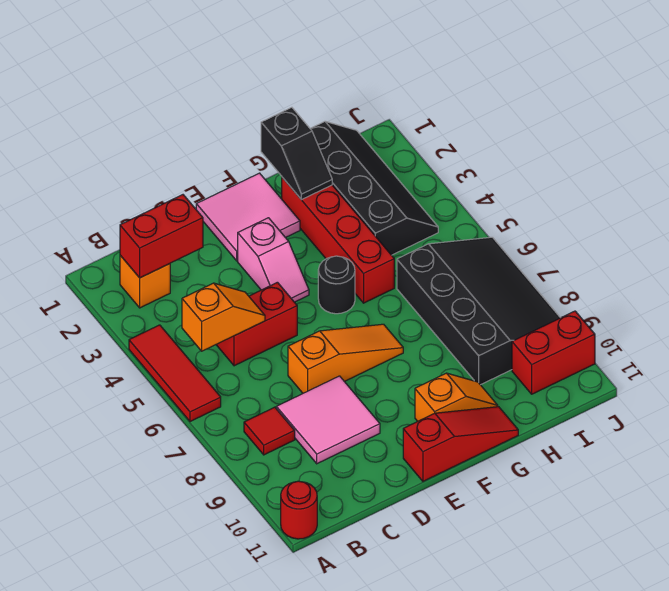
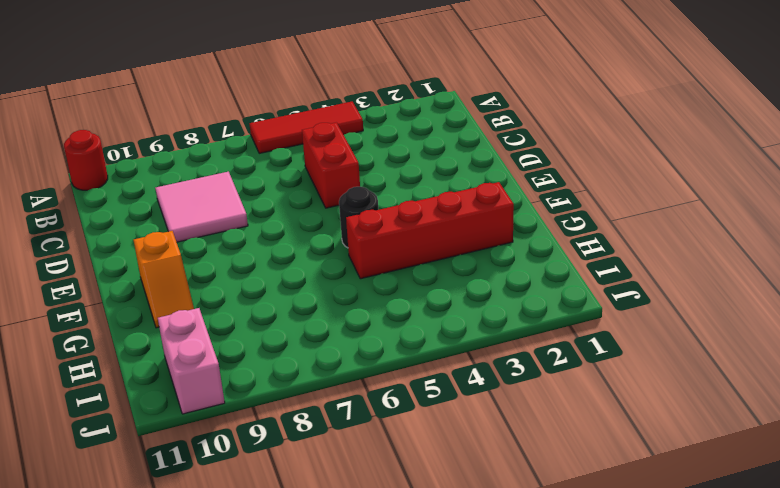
pink brick I10:J10 level 1 -> red brick I10:J10 level 1
none -> orange brick B2 level 1
none -> red tile B8 level 1
none -> orange slope D7:F7 level 1 top D

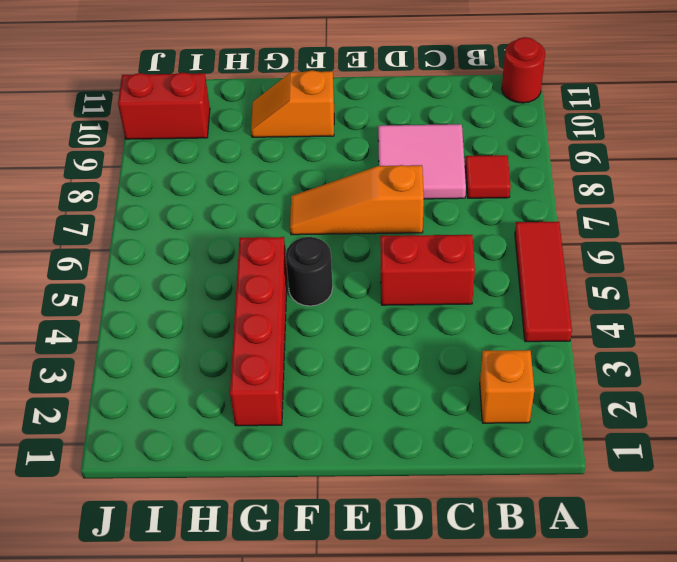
none -> pink tile E1:F2 level 1
none -> pink slope E3:E4 level 1 top 3
none -> red slope E11:G11 level 1 top E

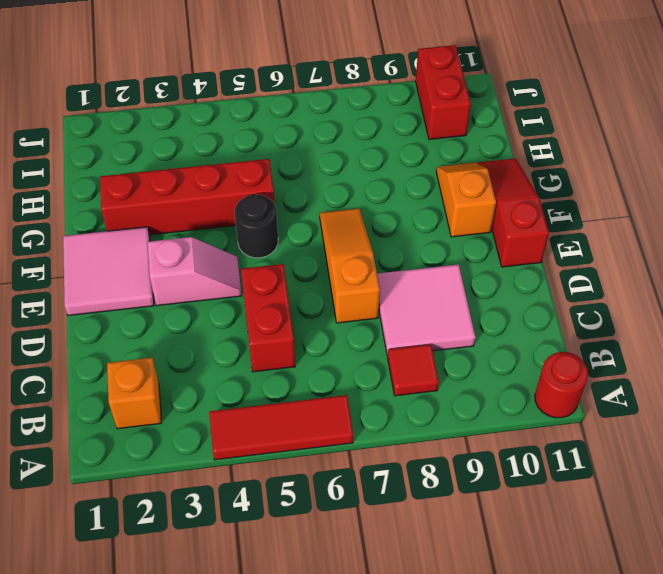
none -> black slope H1:I4 level 1 top H
none -> black slope H6:J9 level 1 top H
none -> red brick B2:C2 level 2

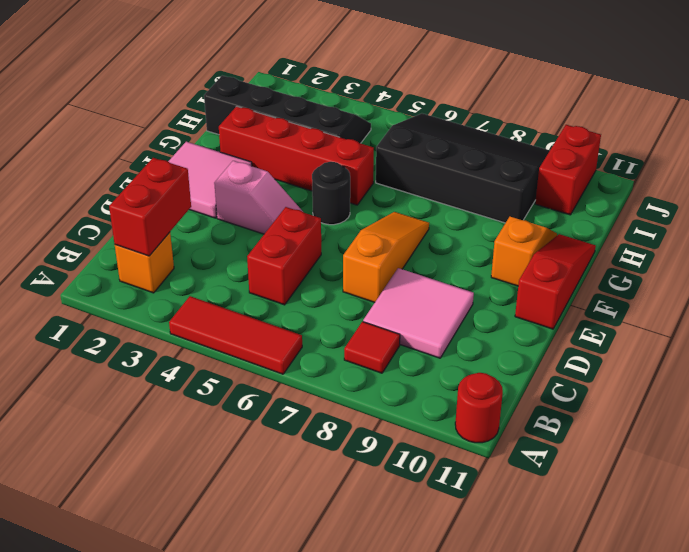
none -> orange slope B5:C5 level 2 top B
none -> black slope G1:G2 level 2 top 1

